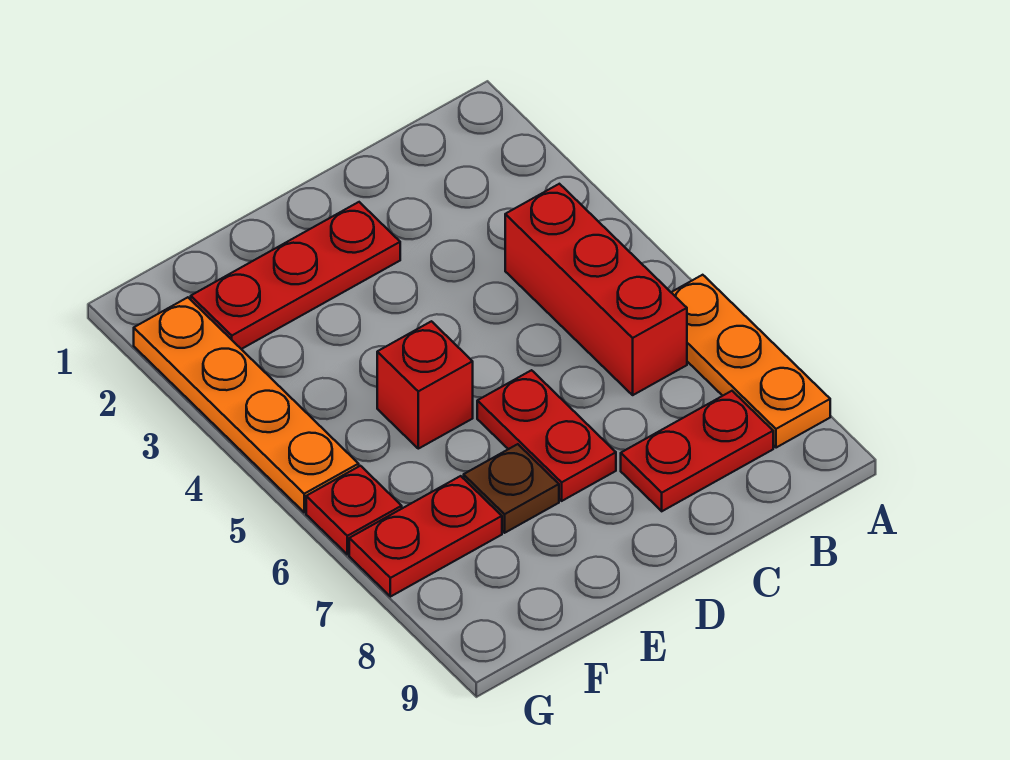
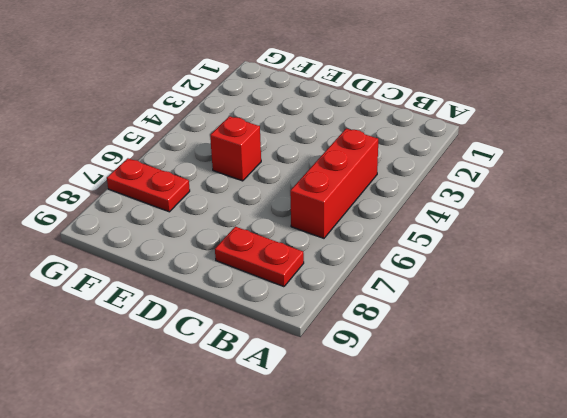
none -> orange plate A6:A8 level 1
none -> red plate D2:F2 level 1

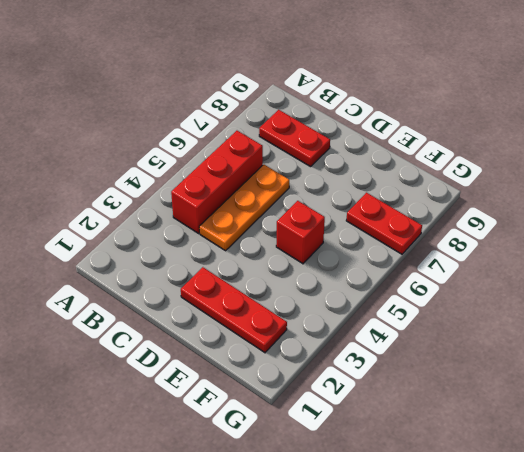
orange plate C4:C6 level 1 -> orange plate A6:A8 level 1
none -> red plate D6:D7 level 1
none -> brown plate E7 level 1

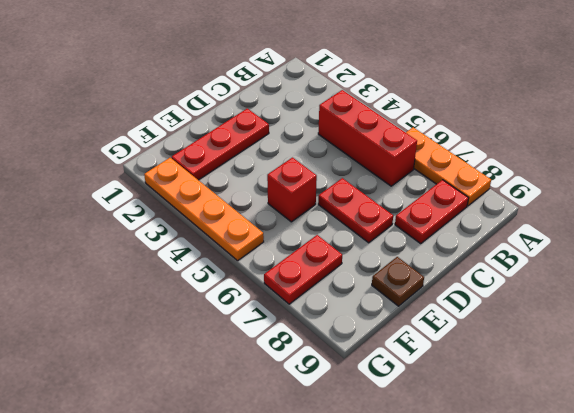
brown plate E9 level 1 -> brown plate E7 level 1
none -> red plate G6 level 1

